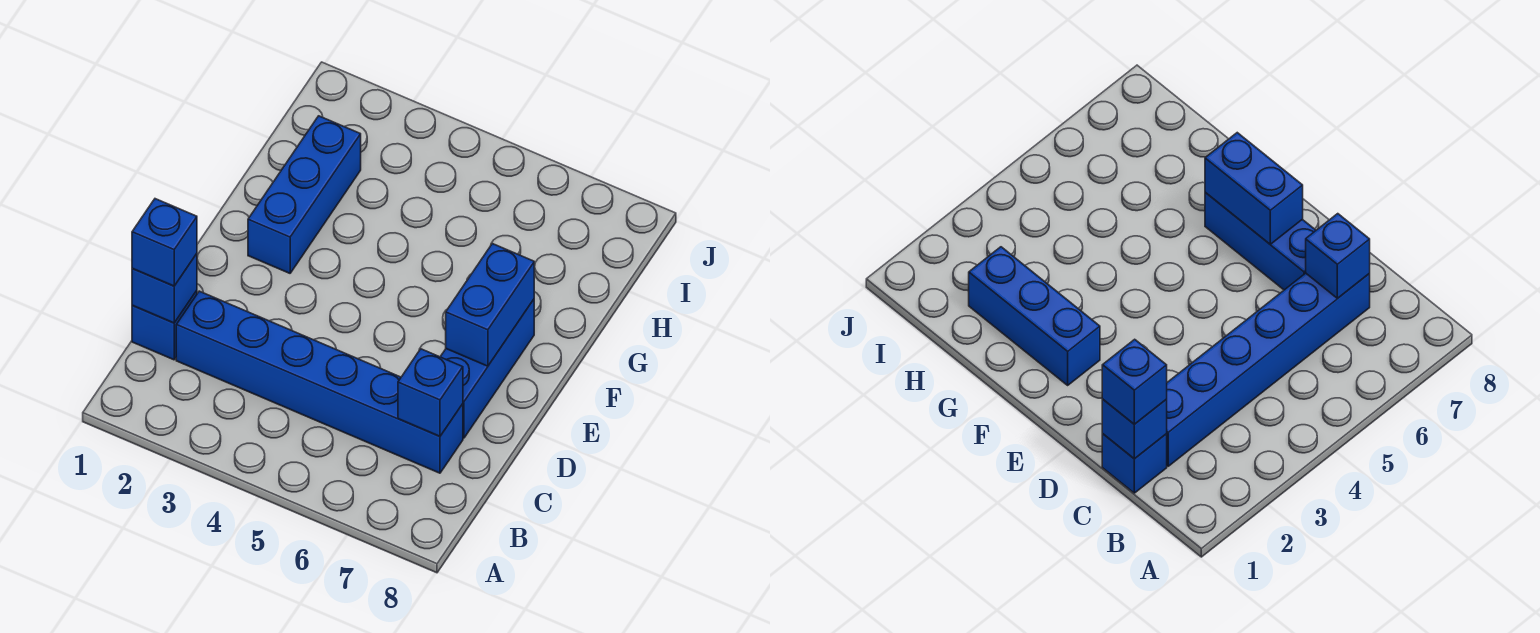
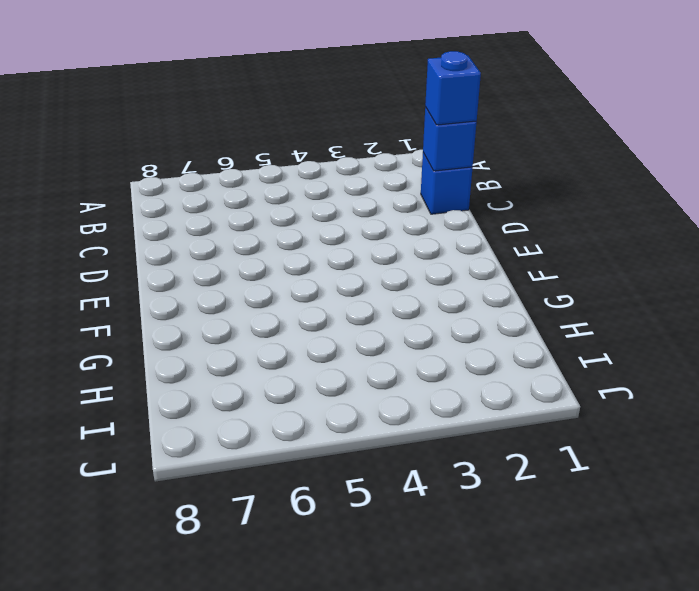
none -> blue brick C2:C7 level 1
none -> blue brick D7:F7 level 1

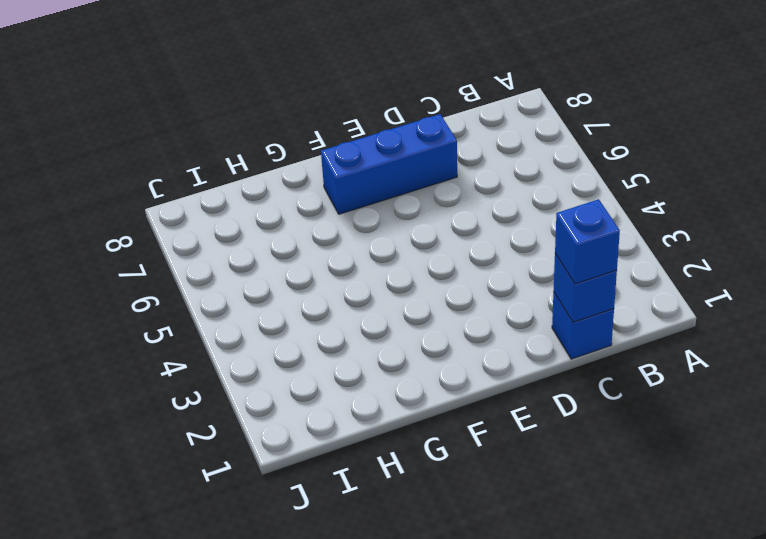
none -> blue brick C2:C7 level 1
none -> blue brick F2:H2 level 1

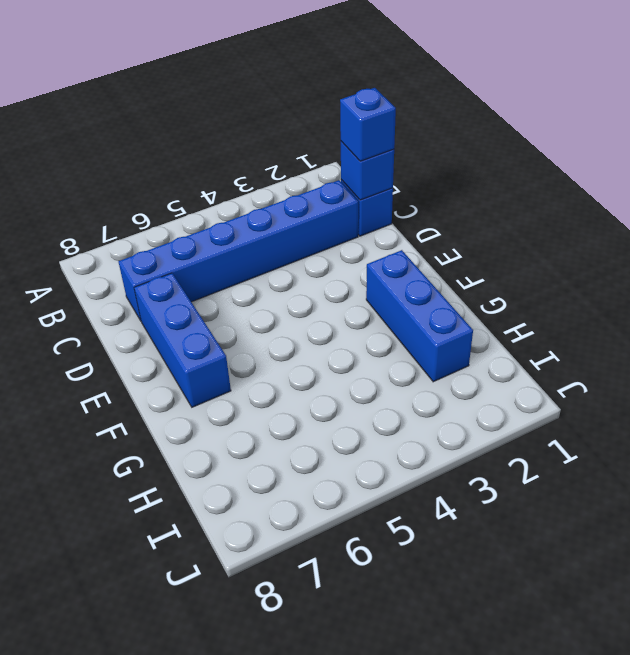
none -> blue brick C7 level 2
none -> blue brick E7:F7 level 2

